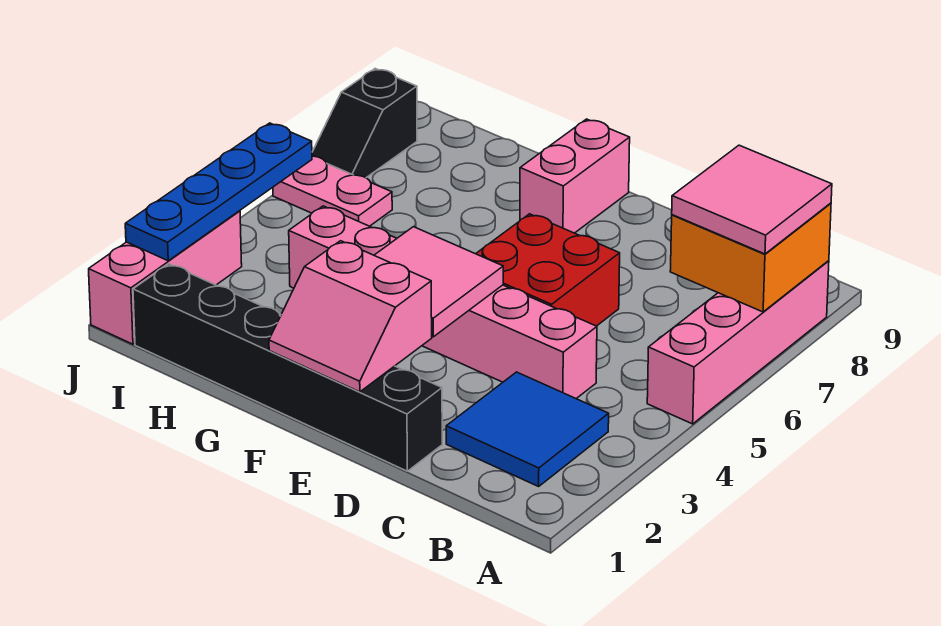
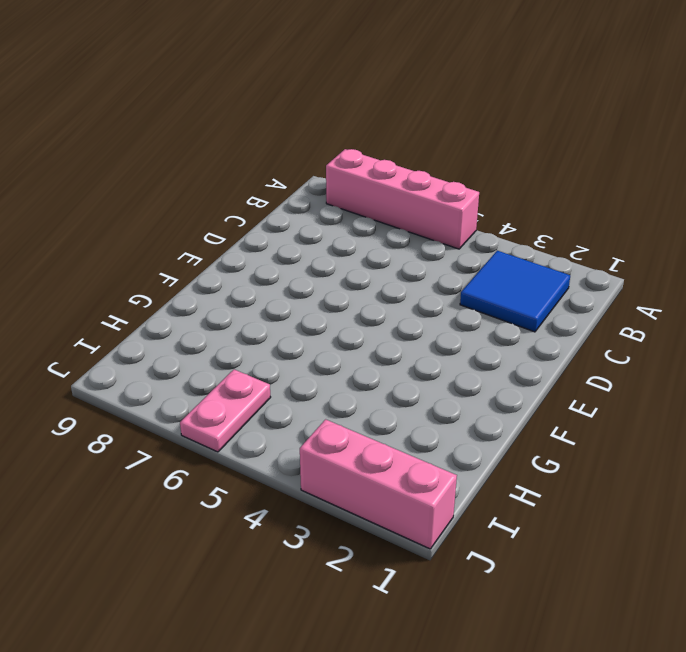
none -> pink brick C4:H4 level 1
none -> black brick D1:I1 level 1
none -> red brick D5:E6 level 1

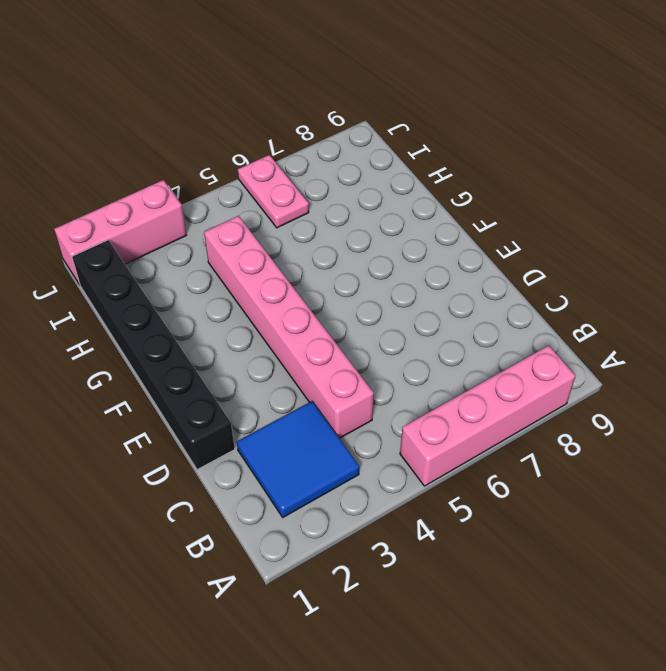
none -> red brick D5:E6 level 1
none -> pink brick F8:F9 level 1
none -> black slope J7:J8 level 1 top 8

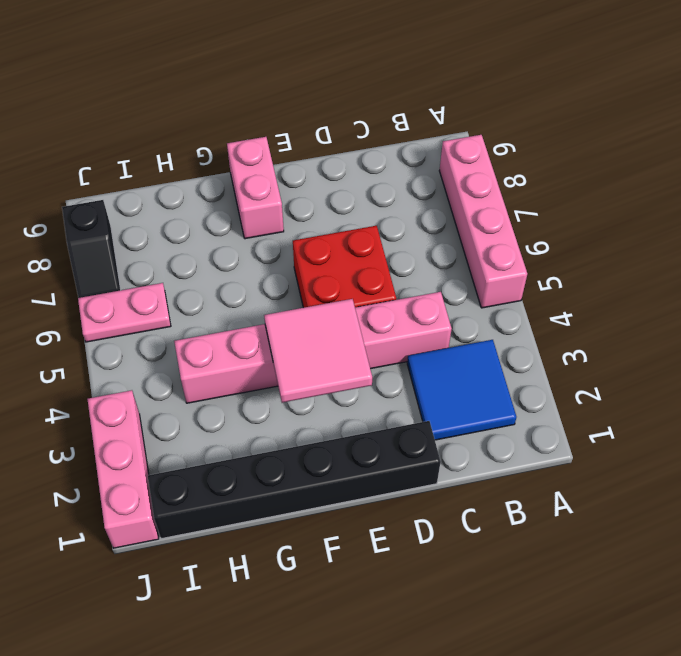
none -> orange brick A7:B8 level 2
none -> pink slope E1:F2 level 2 top 2
none -> blue plate J2:J5 level 2

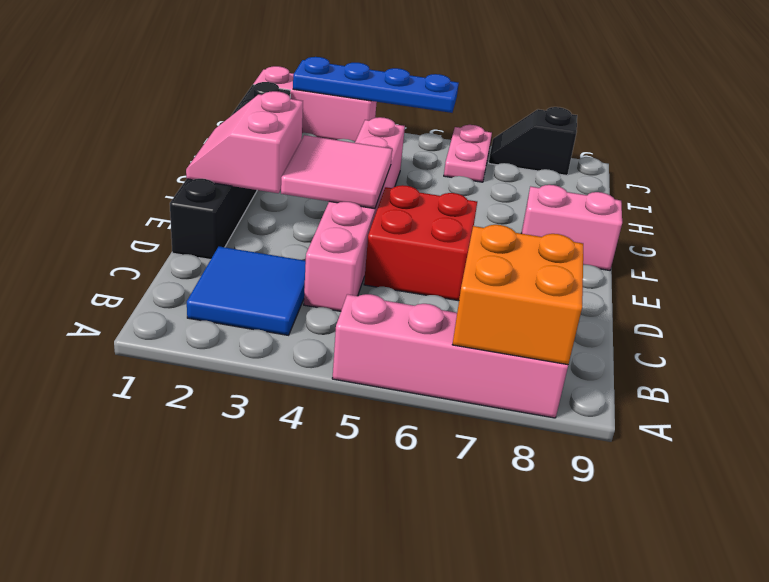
none -> pink tile A7:B8 level 3

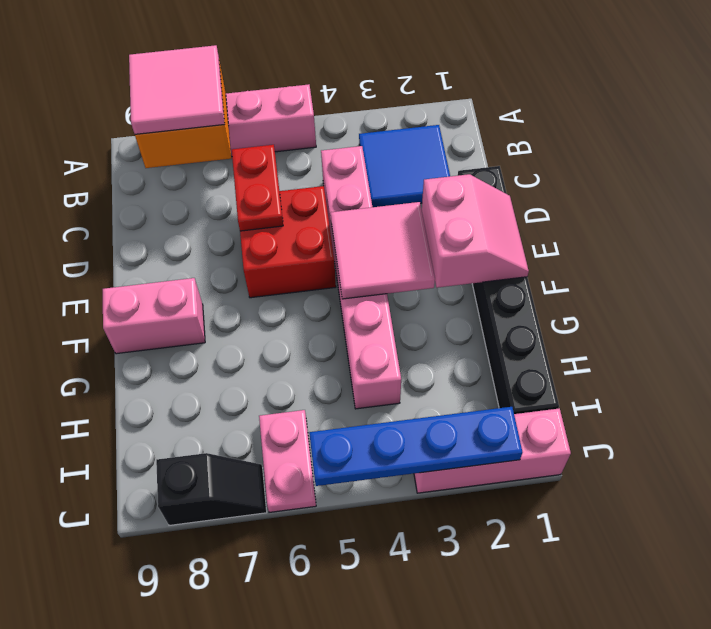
red plate C6:D6 level 2 -> none

